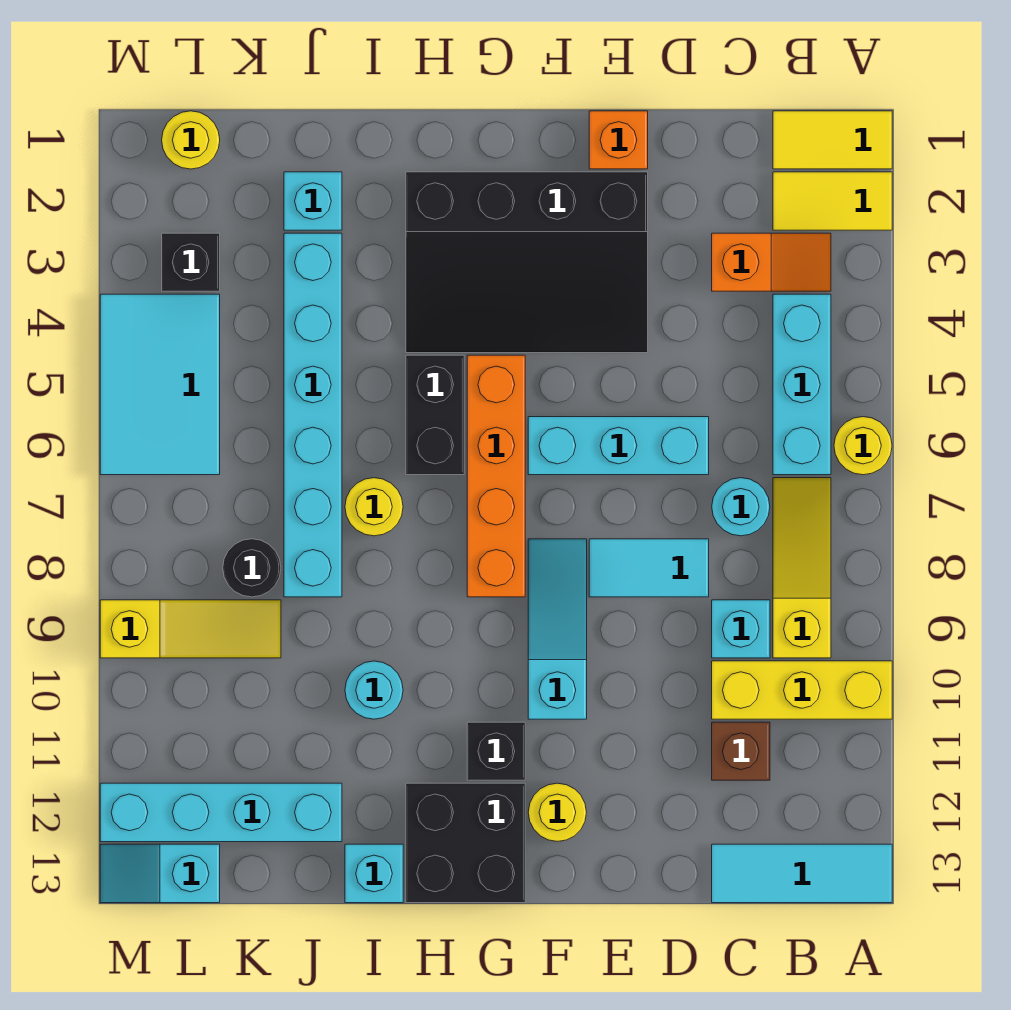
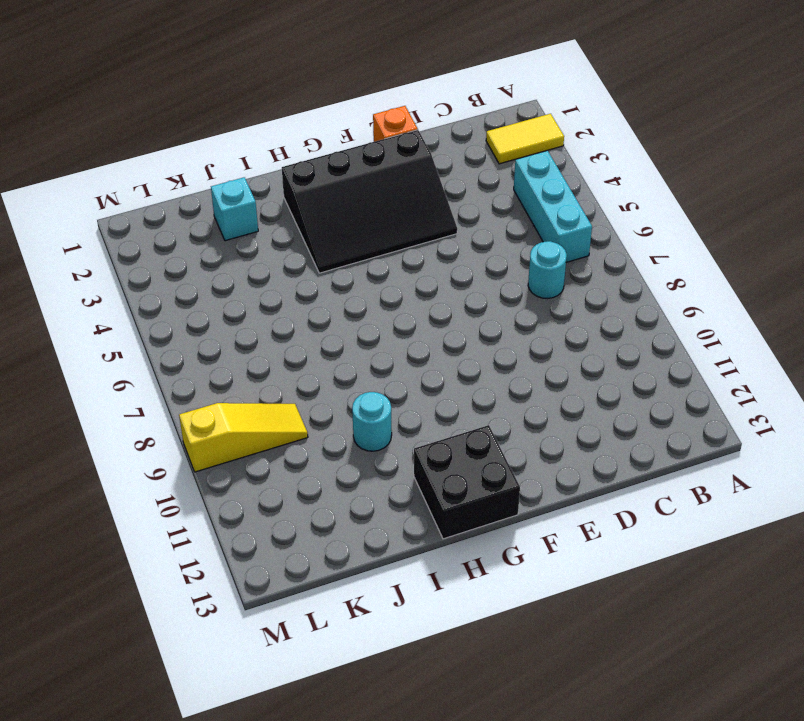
none -> yellow tile A1:B1 level 1
none -> yellow round brick A6 level 1
none -> yellow brick A10:C10 level 1
none -> cyan tile A13:C13 level 1

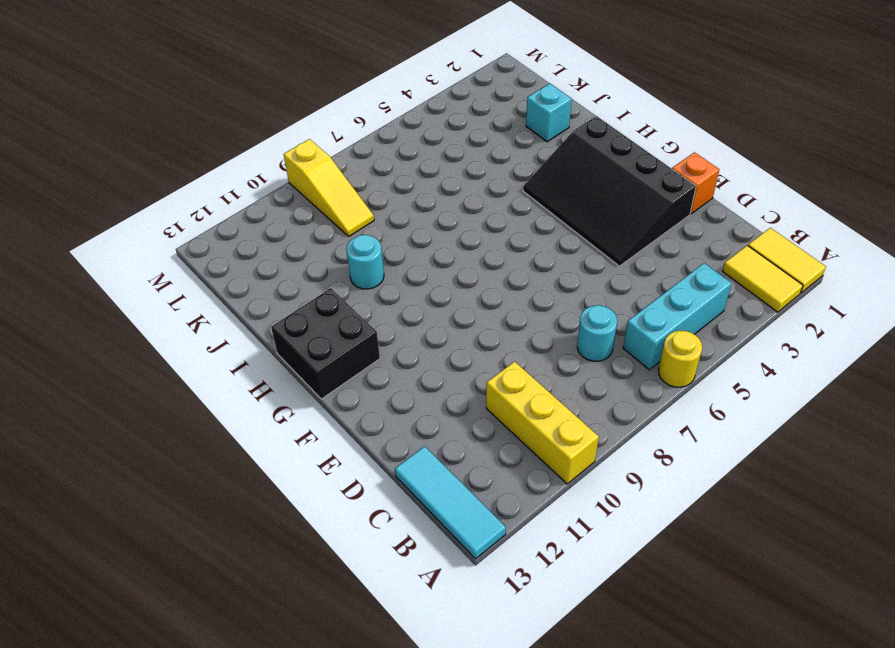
none -> orange slope B3:C3 level 1 top C
none -> yellow slope B7:B9 level 1 top 9
none -> cyan brick C9 level 1
none -> brown brick C11 level 1

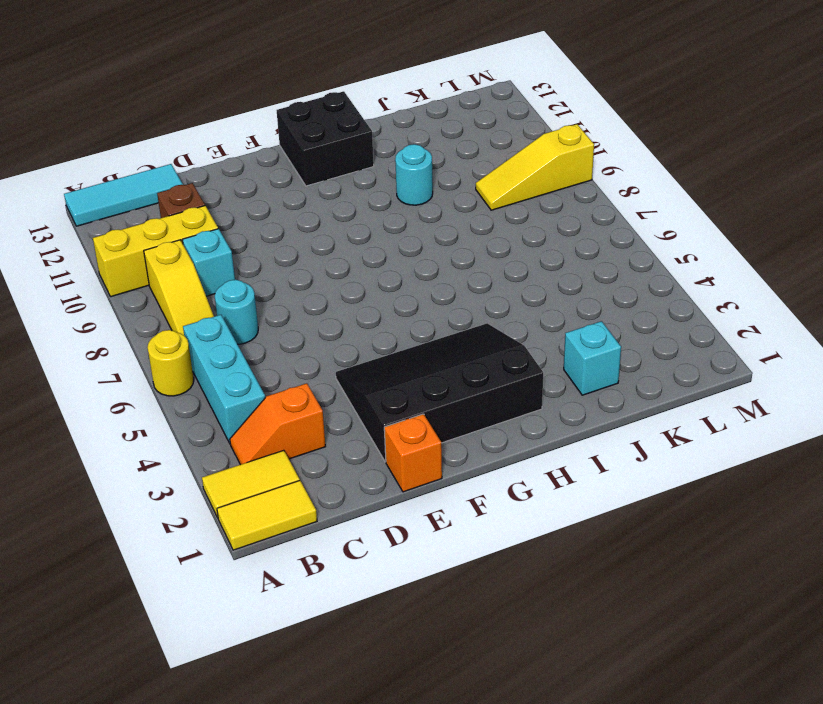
none -> cyan brick D6:F6 level 1
none -> cyan tile D8:E8 level 1
none -> cyan slope F8:F10 level 1 top 10
none -> yellow round brick F12 level 1

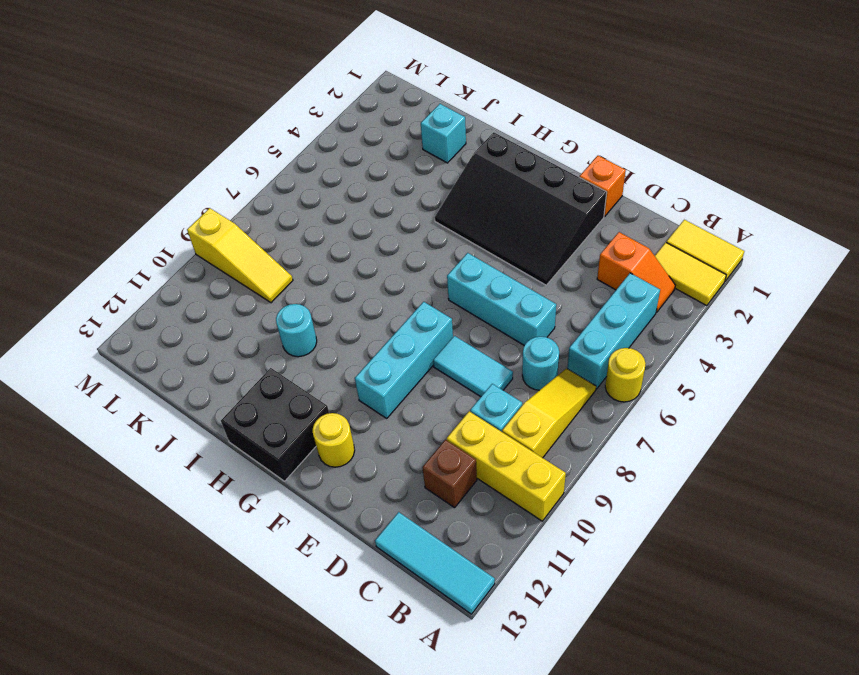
cyan brick F8:F10 level 1 -> cyan slope F8:F10 level 1 top 10
none -> orange brick G5:G8 level 1
none -> black brick G11 level 1
none -> black brick H5:H6 level 1
none -> yellow round brick I7 level 1

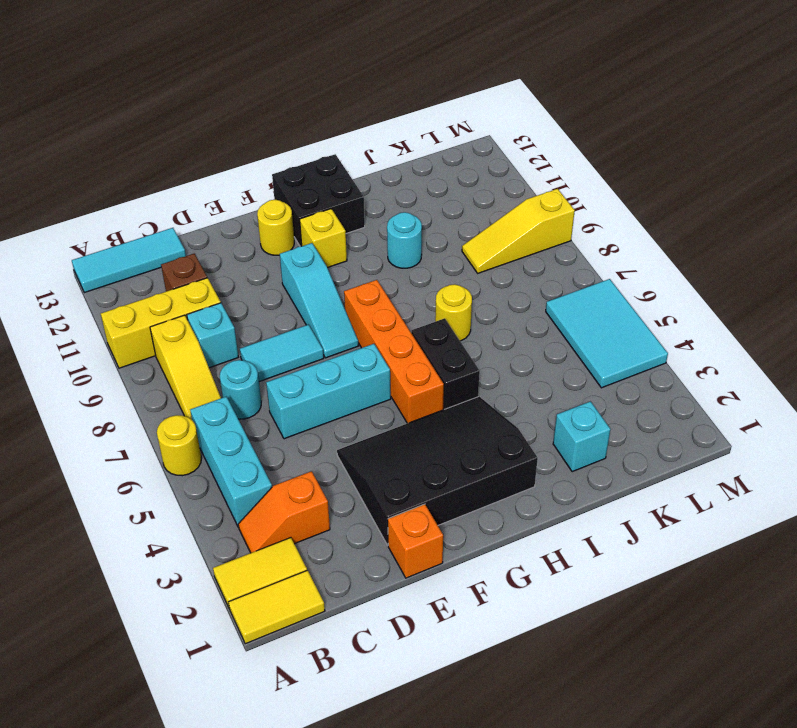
yellow brick G11 level 1 -> black brick G11 level 1
none -> cyan brick I13 level 1
none -> cyan brick J3:J8 level 1
none -> cyan brick J12:M12 level 1
none -> black round brick K8 level 1

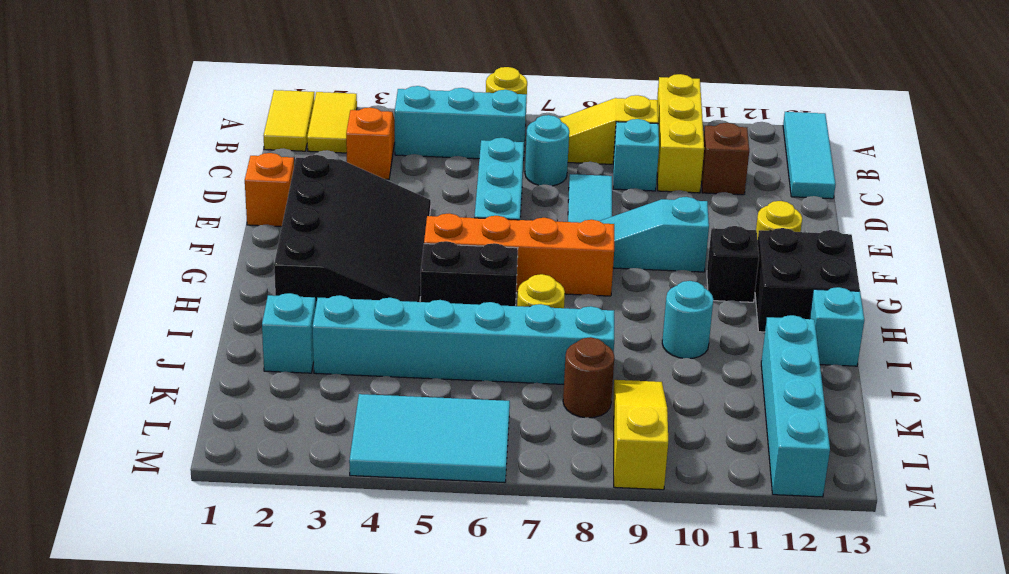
brown round brick K8 level 1 -> black round brick K8 level 1
none -> yellow round brick L1 level 1
none -> black brick L3 level 1
none -> cyan slope L13:M13 level 1 top L

